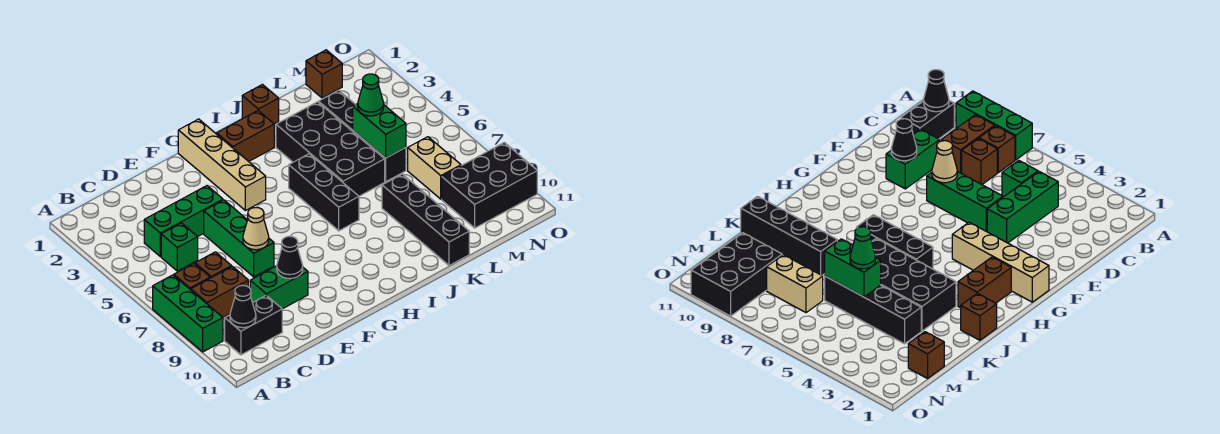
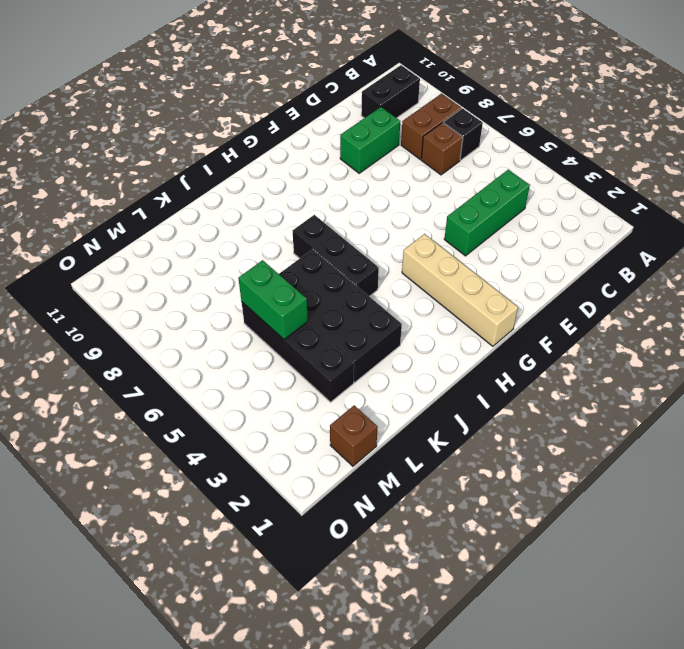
black brick B7 level 1 -> brown brick B7 level 1
none -> green brick A7:A9 level 1
none -> green brick C5 level 1
none -> green brick E5:E7 level 1

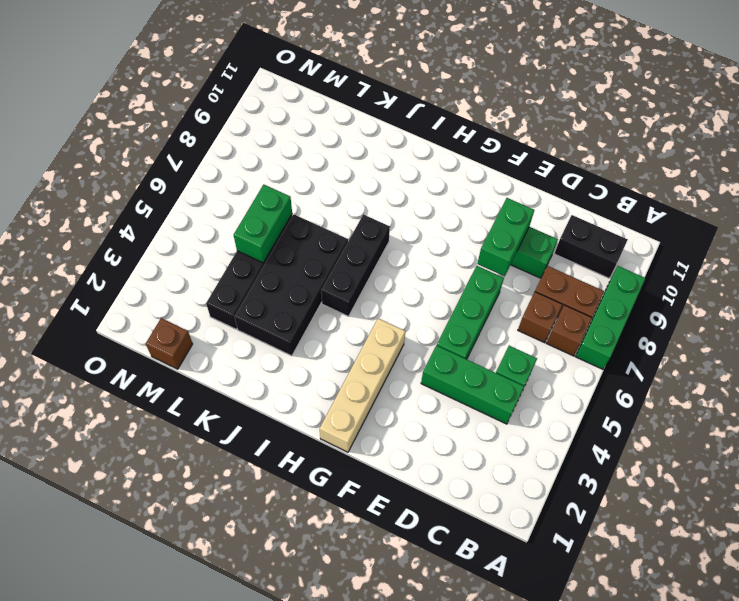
green brick E8:E9 level 2 -> black cone E9 level 2
none -> brown brick H2:I2 level 1
none -> brown brick J1 level 1
none -> black brick K8:K11 level 1

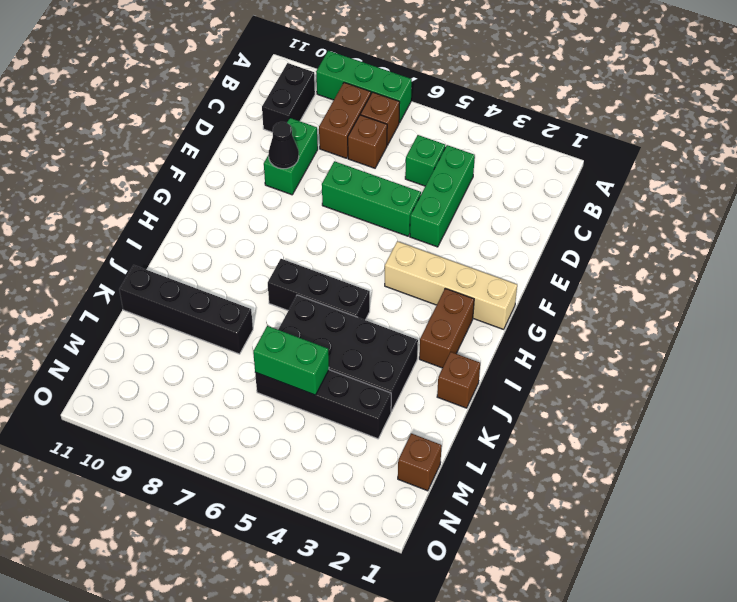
none -> tan brick M7:M8 level 1
none -> black brick M9:O10 level 1
none -> black cone B10 level 2

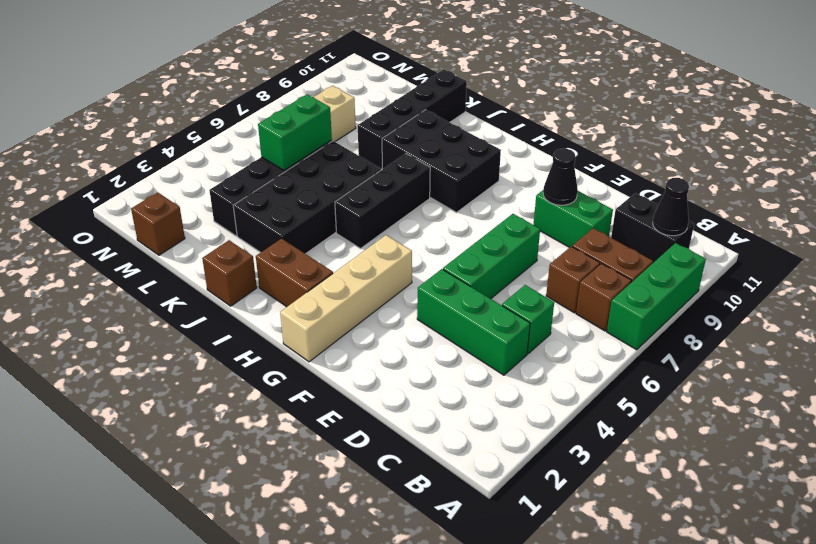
black brick H8:J9 level 1 -> black brick M9:O10 level 1
none -> tan cone E7 level 2
none -> green cone L5 level 3

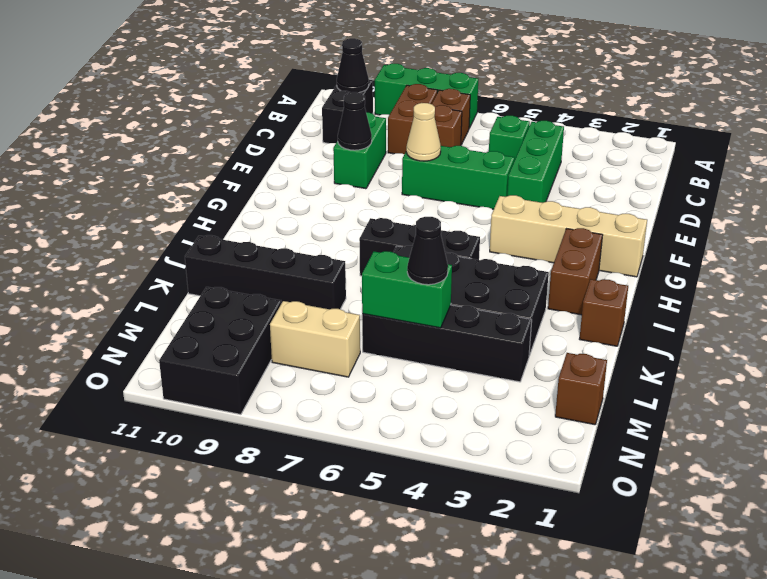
black cone L5 level 3 -> green cone L5 level 3

